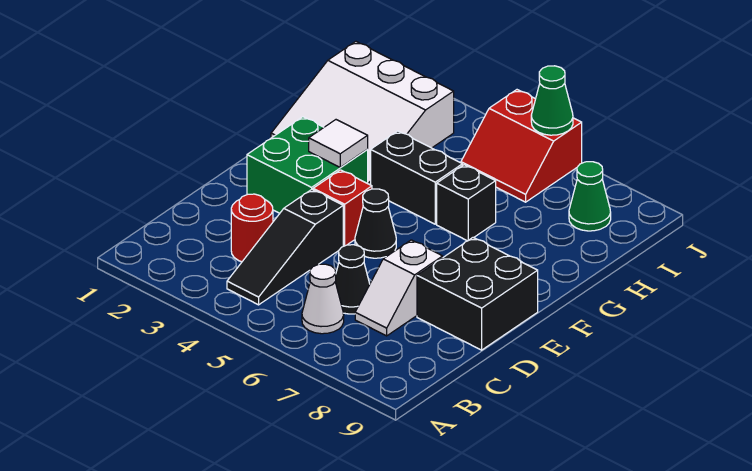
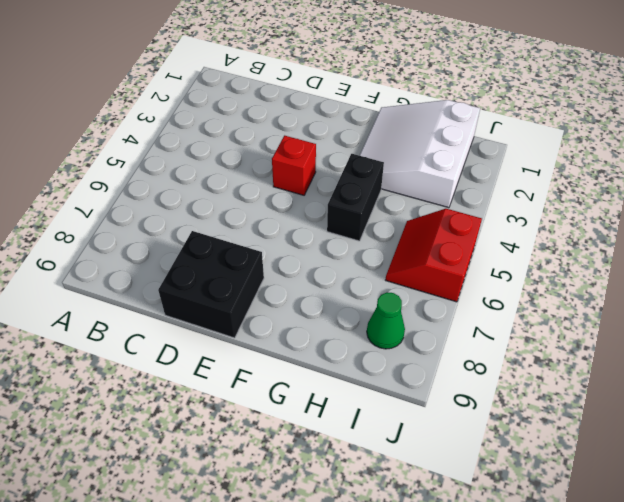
none -> black slope B4:D4 level 1 top D
none -> white cone B6 level 1
none -> red round brick C3 level 1

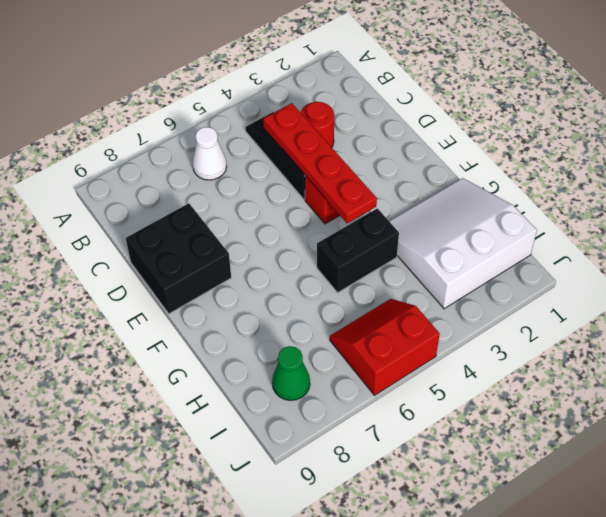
red plate C4:F4 level 2 -> none
none -> black cone C6 level 1
none -> white slope C7:D7 level 1 top D
none -> green brick E2:F3 level 1

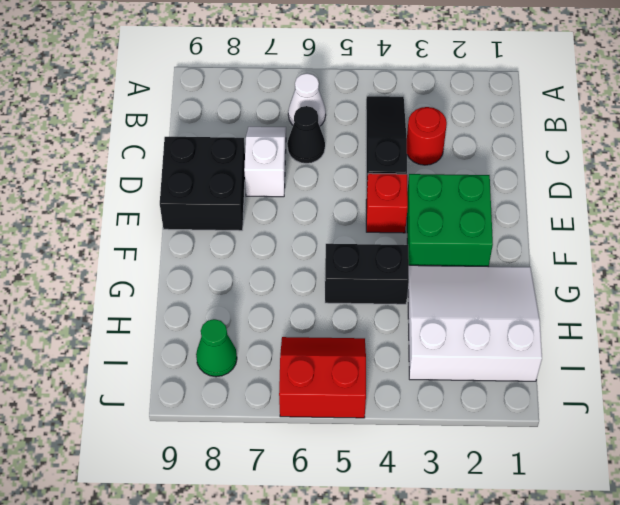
none -> black cone E5 level 1
none -> black brick G6 level 1
none -> white tile F3 level 2

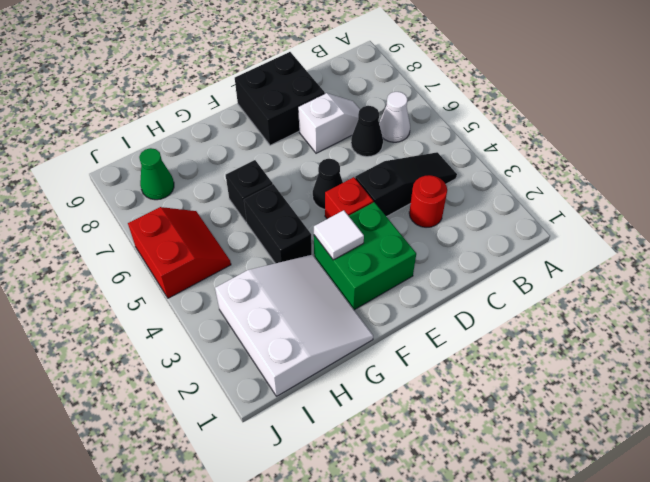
none -> green cone J6 level 2

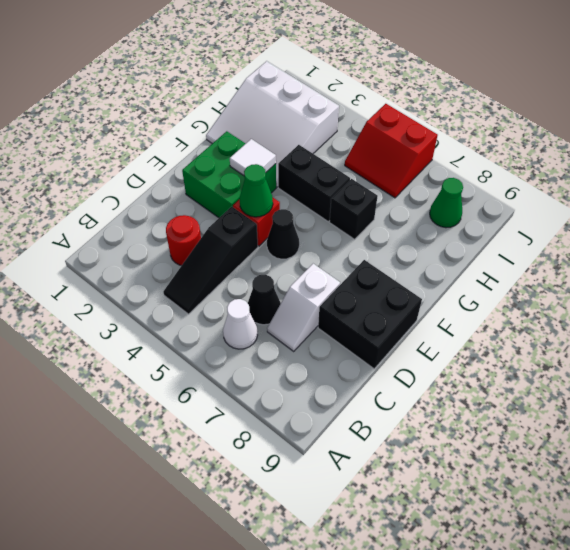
green cone E4 level 2 -> green cone J6 level 2

